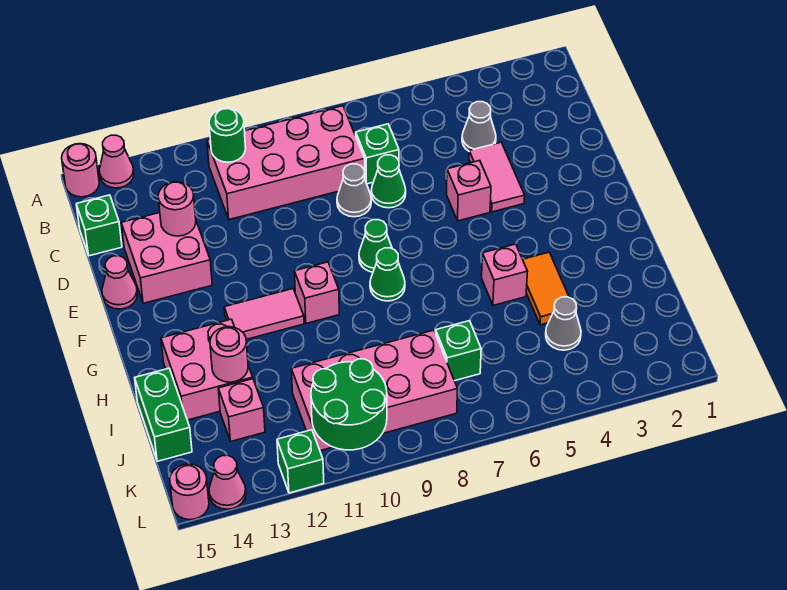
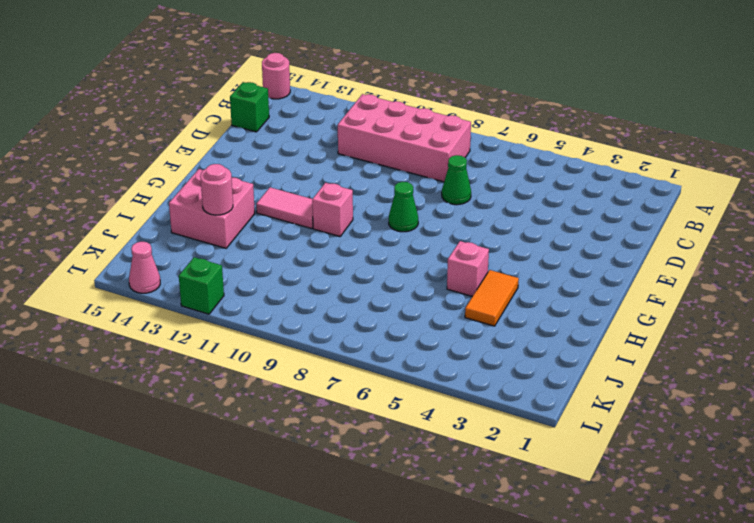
none -> pink cone A14 level 1
none -> grey cone C4 level 1
none -> green brick C7 level 1
none -> pink tile D4:E4 level 1

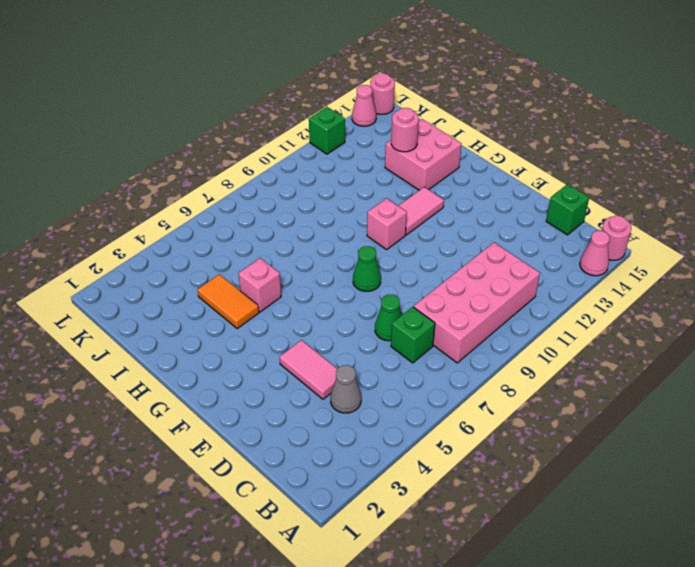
none -> grey cone D8 level 1
none -> pink brick D13:E14 level 1
none -> pink brick E5 level 1
none -> pink cone E15 level 1

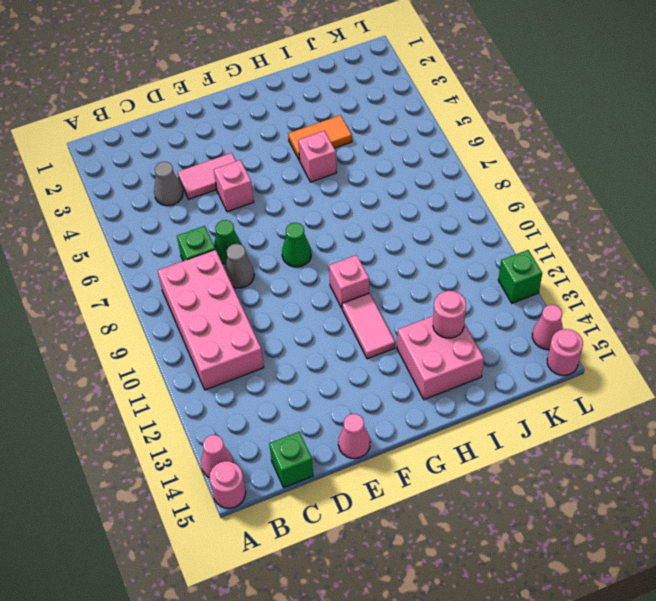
none -> pink brick D13:E14 level 1
none -> green cone G8 level 1
none -> green brick I15:J15 level 1
none -> grey cone J4 level 1

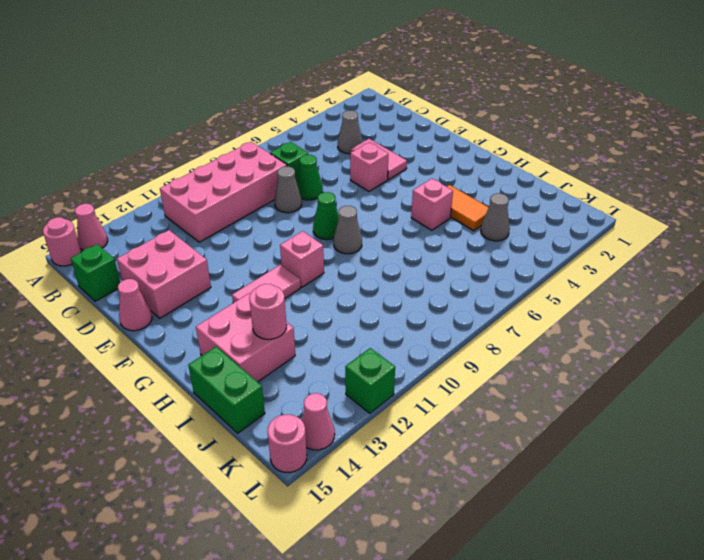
grey cone G8 level 1 -> green cone G8 level 1
none -> green brick J7 level 1
none -> pink brick J8:K11 level 1
none -> pink brick J13 level 1
none -> green round brick B11 level 2

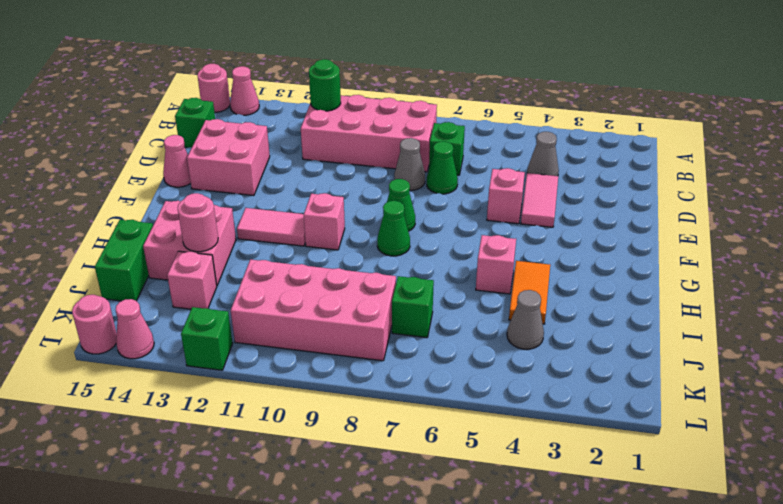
none -> pink round brick D13 level 2
none -> green round brick K10:L11 level 2

